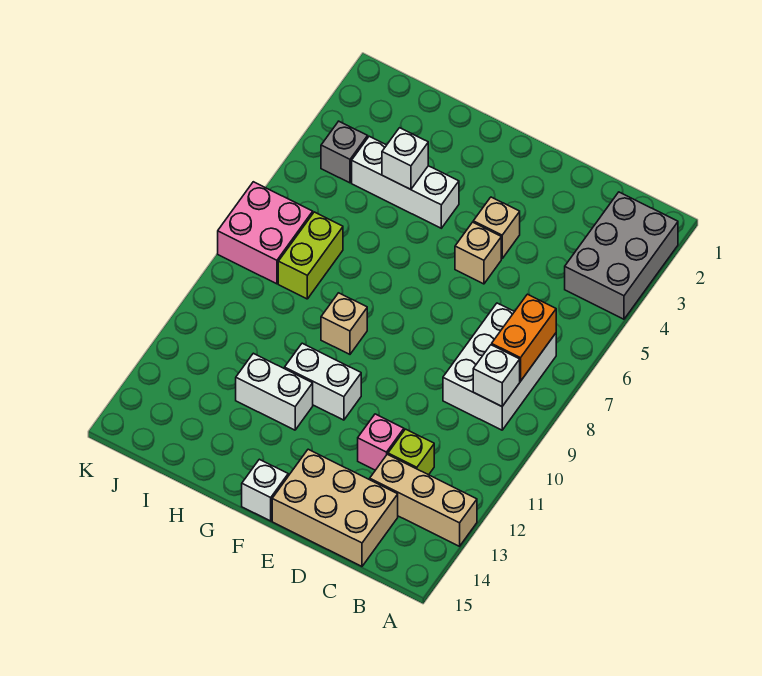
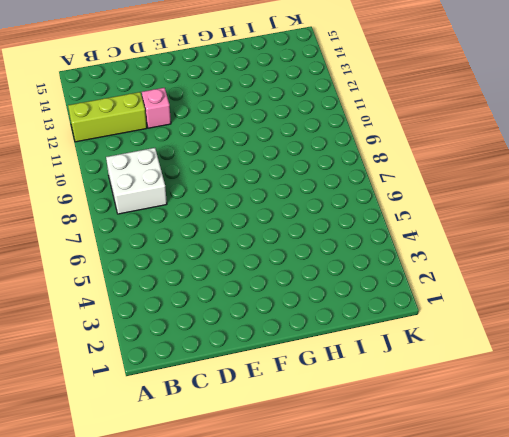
lime brick A12:C12 level 1 -> lime brick C12 level 1
white brick B8:C9 level 1 -> white brick B7:C9 level 1
none -> grey brick A2:B4 level 1
none -> tan brick A13:C13 level 1
none -> tan brick C14:E15 level 1

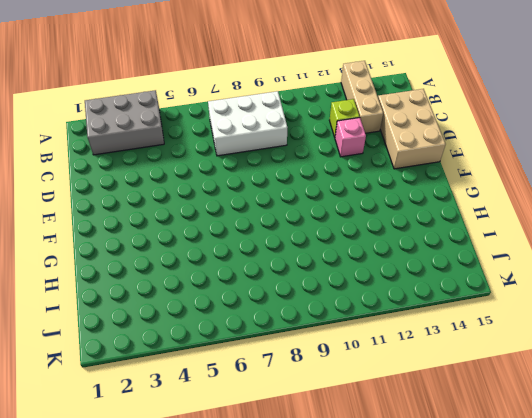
none -> tan brick E4 level 1
none -> tan brick E5 level 1
none -> white brick F11:G11 level 1

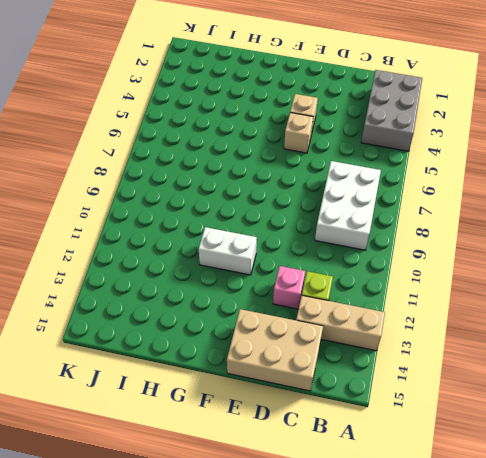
none -> white brick F15 level 1
none -> white brick G4:I4 level 1
none -> tan brick G9 level 1

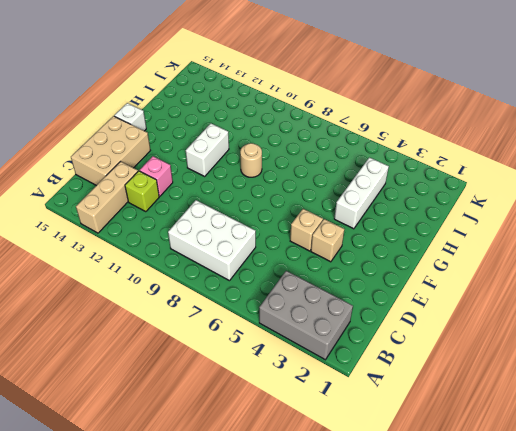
tan round brick G9 level 1 -> tan brick G9 level 1
none -> white brick G12:H12 level 1
none -> lime brick I7:I8 level 1
none -> grey brick J4 level 1

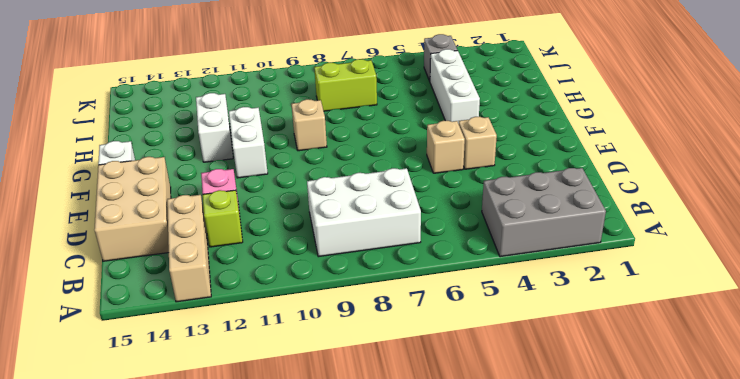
none -> pink brick J7:K8 level 1
none -> orange brick B7:B8 level 2
none -> white brick B9 level 2

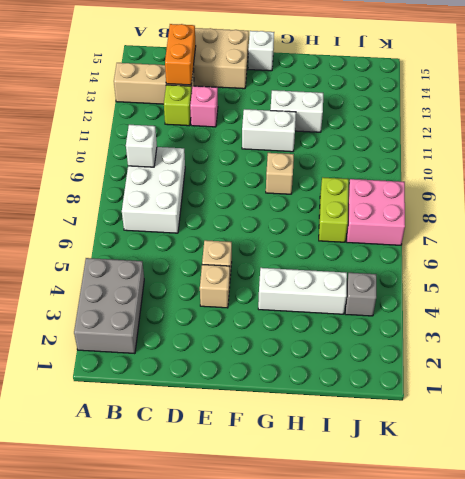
orange brick C13:C14 level 2 -> orange brick B7:B8 level 2
none -> white brick H4 level 2

